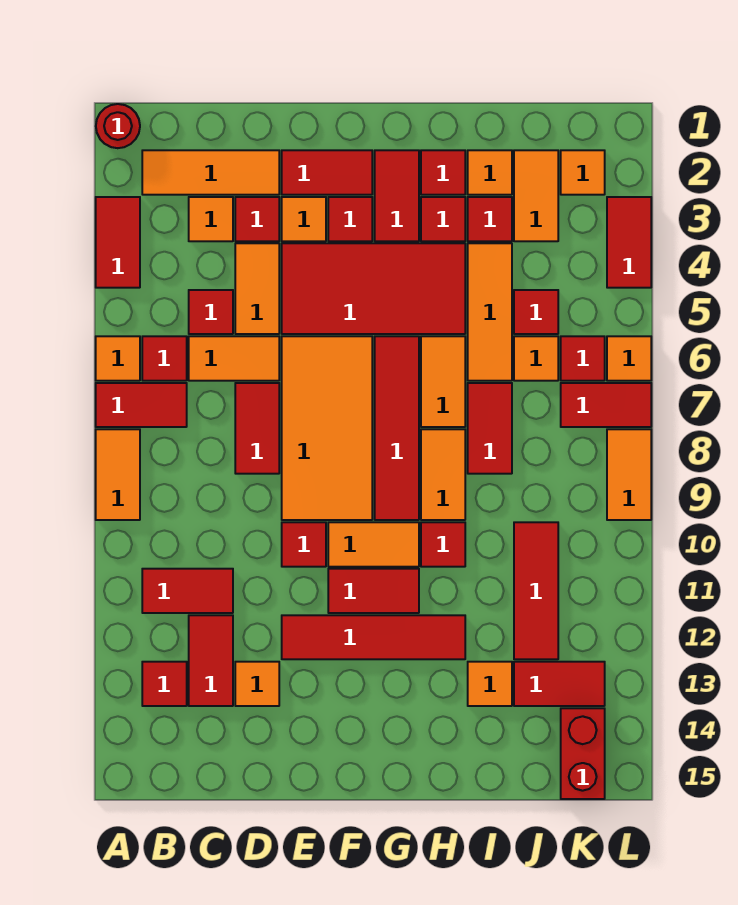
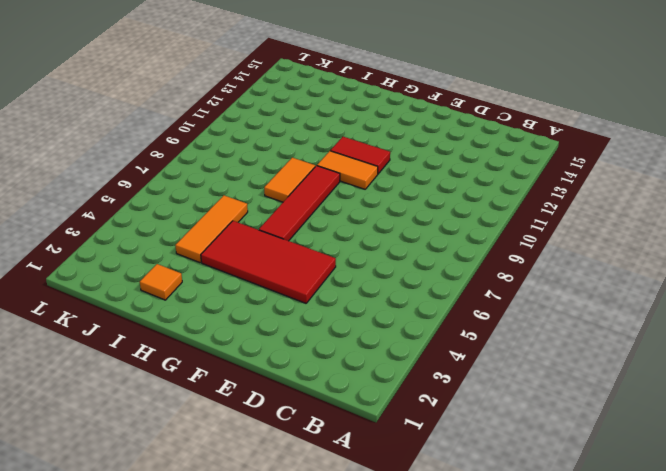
none -> red round brick A1 level 1
none -> red tile A3:A4 level 1
none -> orange tile A6 level 1
none -> red tile A7:B7 level 1

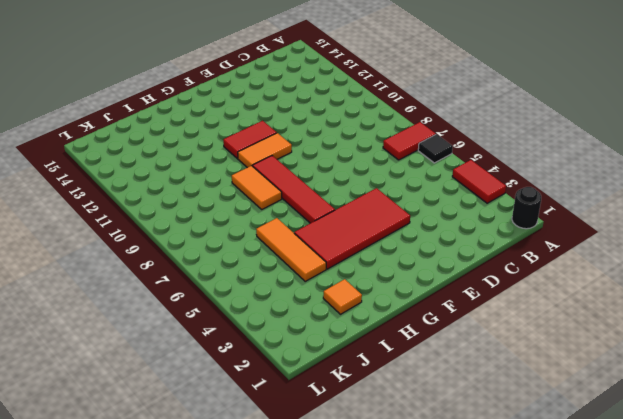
black round brick A1 level 1 -> red round brick A1 level 1
black tile A6 level 1 -> orange tile A6 level 1
none -> orange tile A8:A9 level 1
none -> orange tile B2:D2 level 1
none -> red tile B6 level 1
none -> red tile B11:C11 level 1

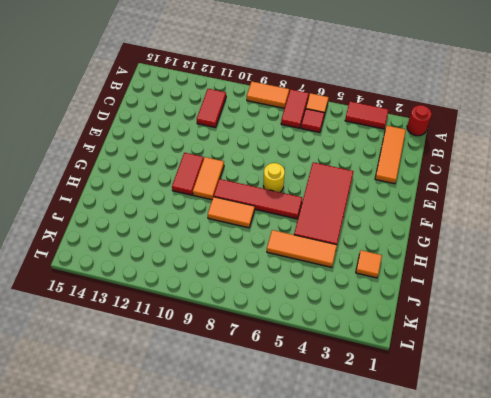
yellow round brick F7 level 1 -> orange tile E6:F9 level 1
none -> red tile B13 level 1
none -> orange tile C3 level 1
none -> red tile C5 level 1
none -> orange tile C6:D6 level 1

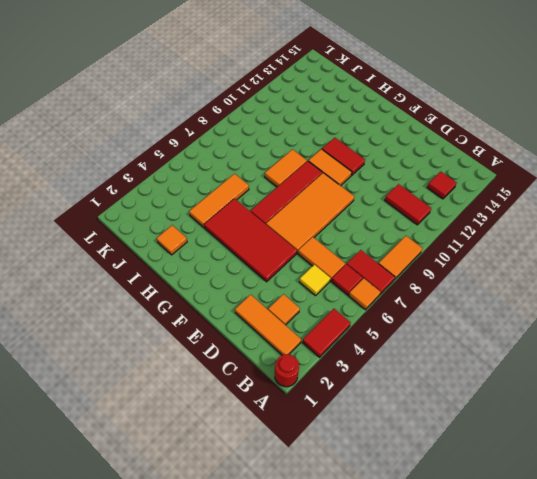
yellow tile C5 level 1 -> red tile C5 level 1
none -> red tile C12:C13 level 1
none -> red tile D3 level 1
none -> orange tile D4:D5 level 1
none -> red tile D7:D8 level 1

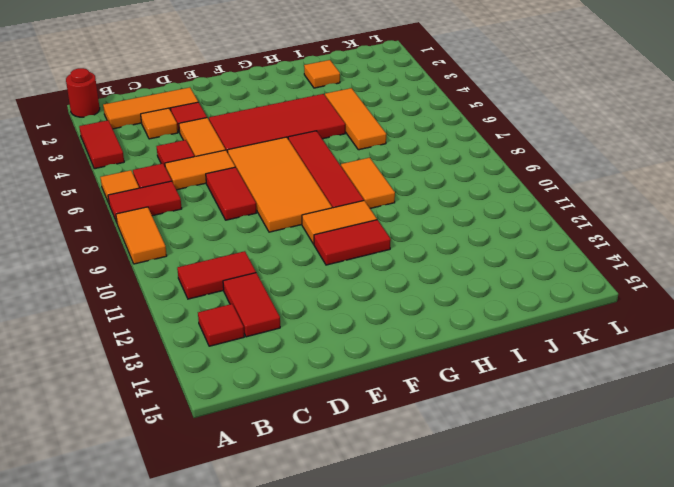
none -> orange tile D13 level 1
none -> red tile E2:F2 level 1
none -> orange tile E3 level 1
none -> red tile E10 level 1

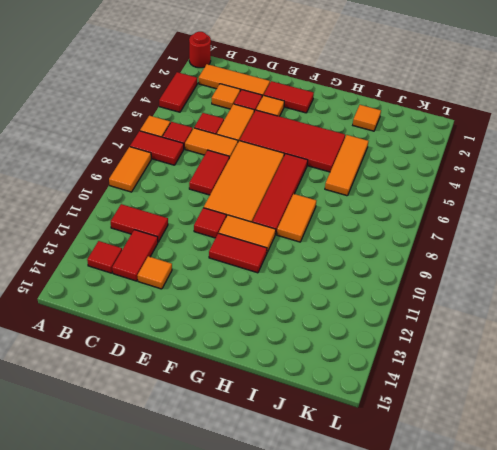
none -> red tile E12:H12 level 1
none -> red tile F3 level 1
none -> red tile G2:G3 level 1
none -> red tile H2 level 1

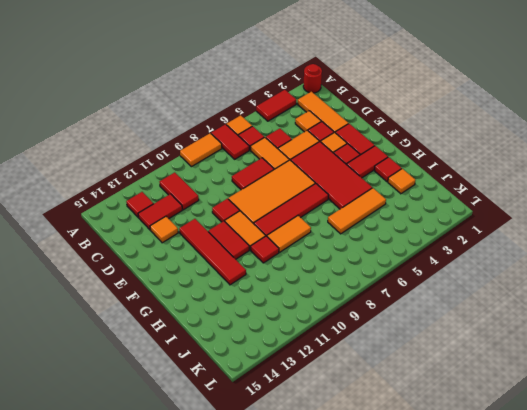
none -> red tile H3 level 1
none -> orange tile H6:H7 level 1
none -> red tile I3 level 1
none -> red tile I7:I8 level 1

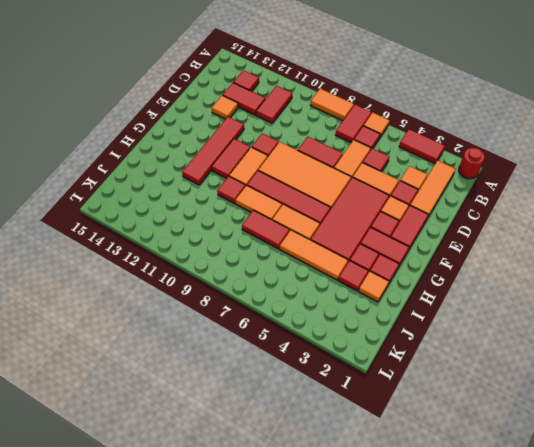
none -> orange tile I13 level 1
none -> orange tile J2:J3 level 1
none -> red tile J5 level 1
none -> orange tile J6 level 1

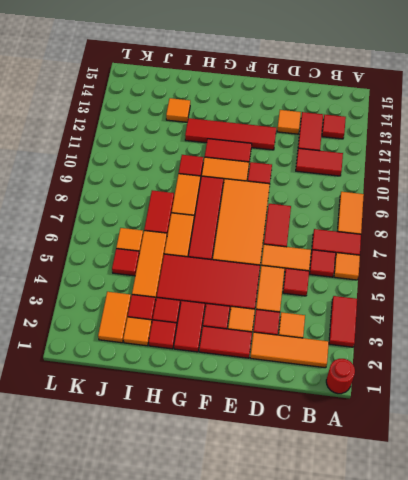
none -> red tile J10:J12 level 1
none -> red tile J13:K13 level 1
none -> orange tile K2 level 1
none -> red tile K6 level 1

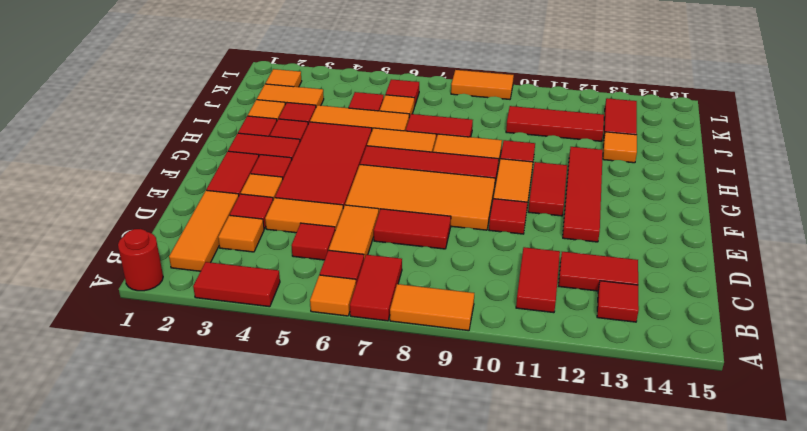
none -> orange tile D13 level 1
none -> red tile K7:L7 level 1
none -> red brick K14:K15 level 1
none -> red tile L3:L4 level 1

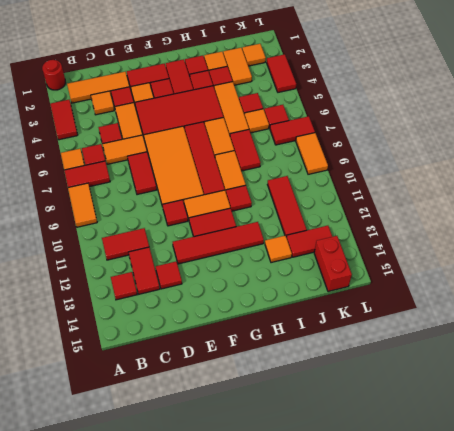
red tile D13 level 1 -> orange tile D13 level 1
none -> orange tile L6 level 1

